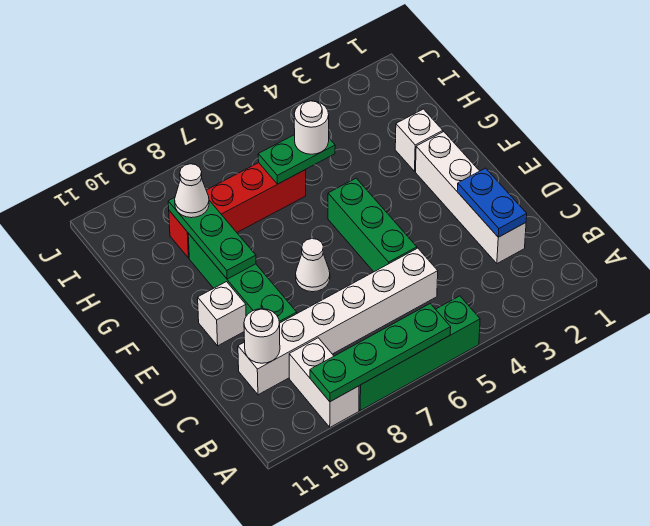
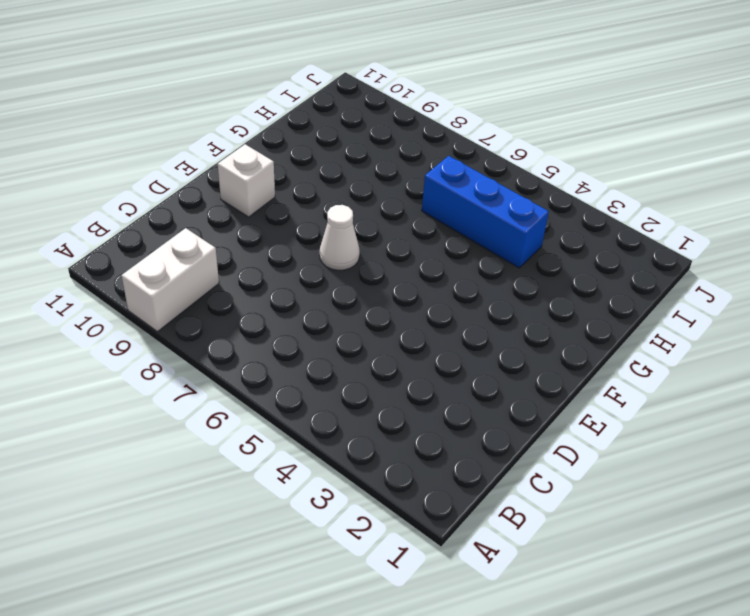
blue brick H4:H6 level 1 -> red brick H6:H9 level 1
none -> green brick A5:A8 level 1
none -> white brick C2:F2 level 1
none -> white brick C5:C10 level 1

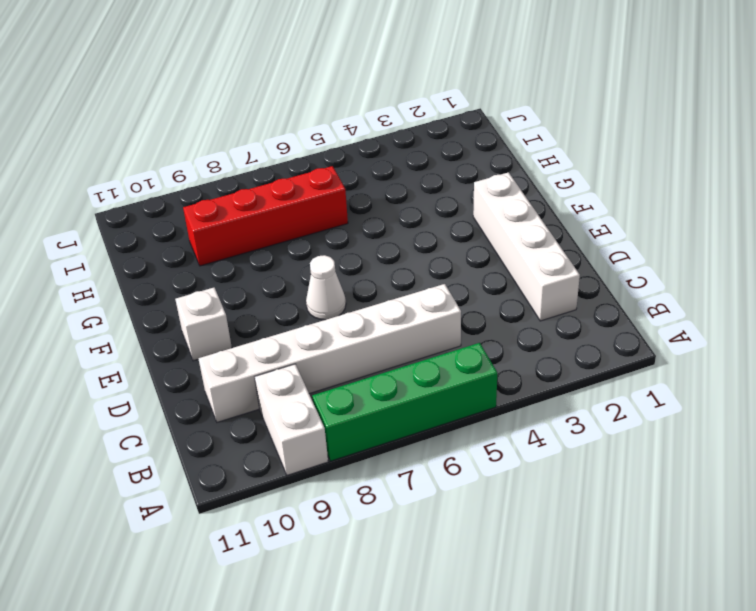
none -> green brick D5:F5 level 1
none -> green brick D9:G9 level 1
none -> white brick G2 level 1

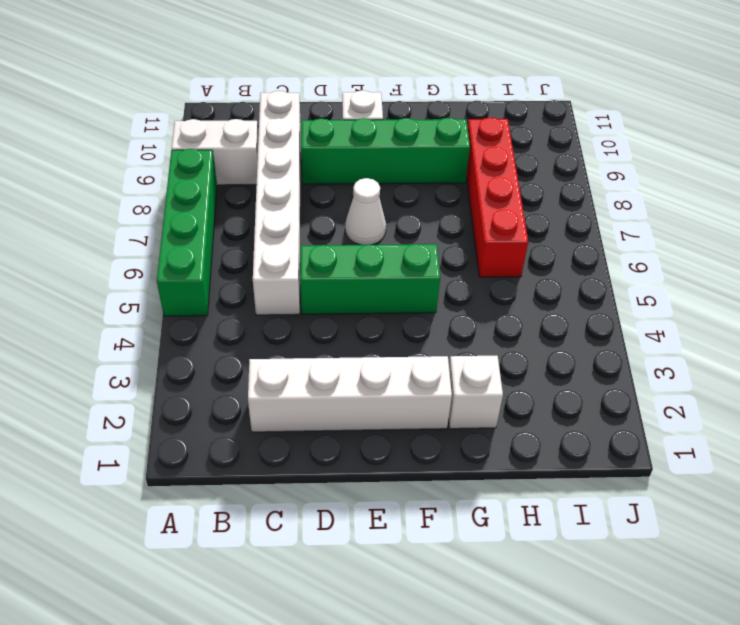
none -> green plate A6:A9 level 2
none -> blue plate C2:D2 level 2
none -> white round brick C10 level 2

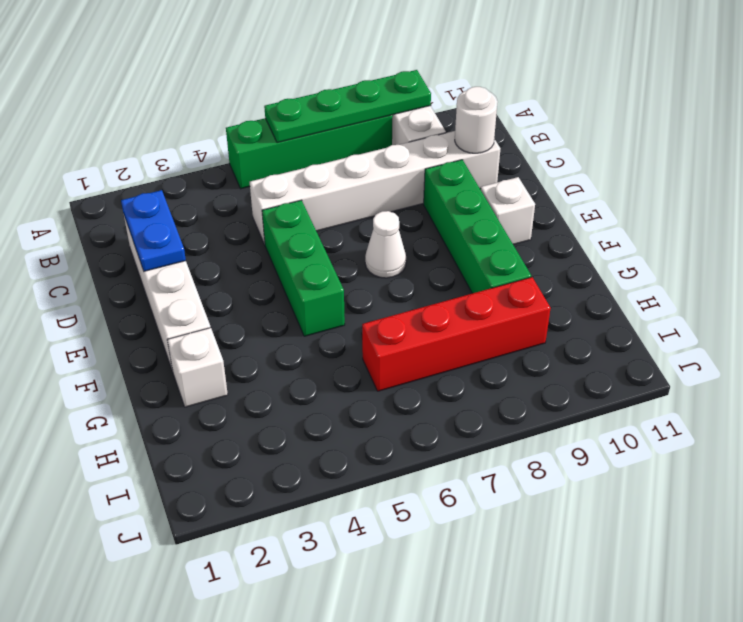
none -> green plate F9:H9 level 2
none -> green plate H5:H6 level 2
none -> white round brick H5 level 3

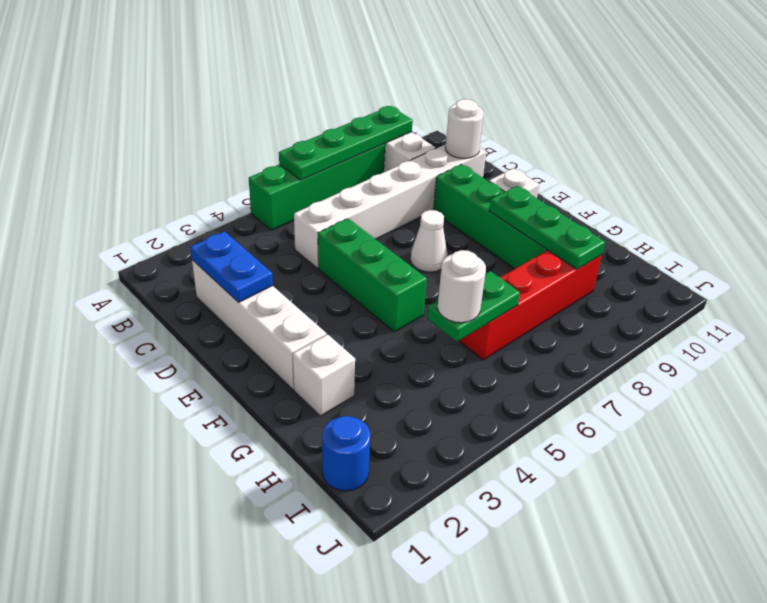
blue round brick I1 level 1 -> none
none -> white cone H9 level 3

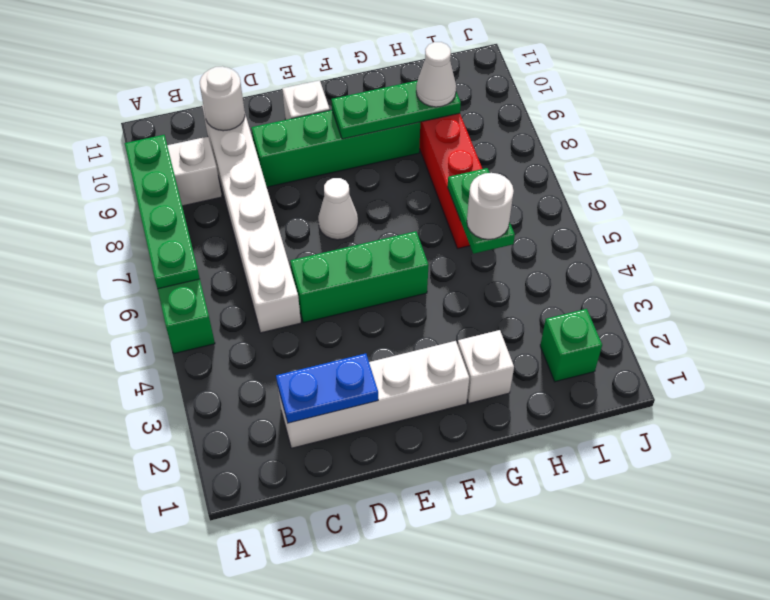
green brick I2 level 1 -> none

